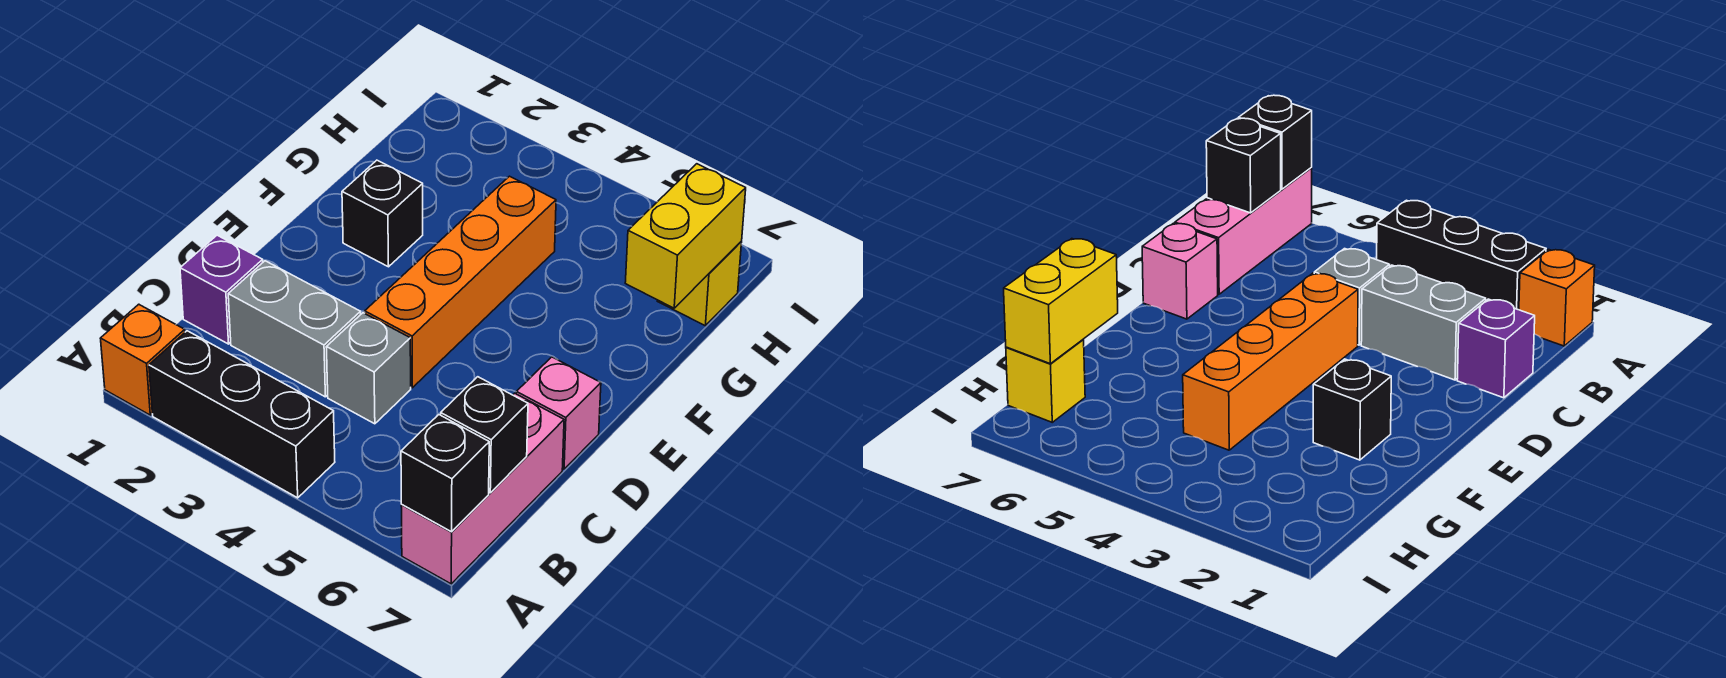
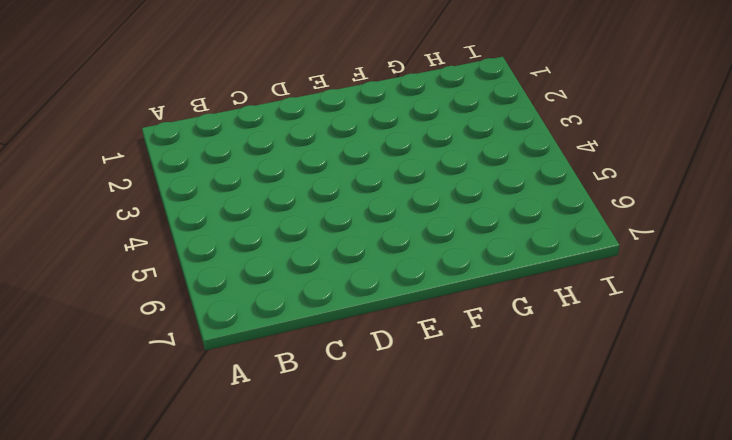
none -> orange brick A1 level 1
none -> black brick A2:A4 level 1
none -> pink brick A7:C7 level 1

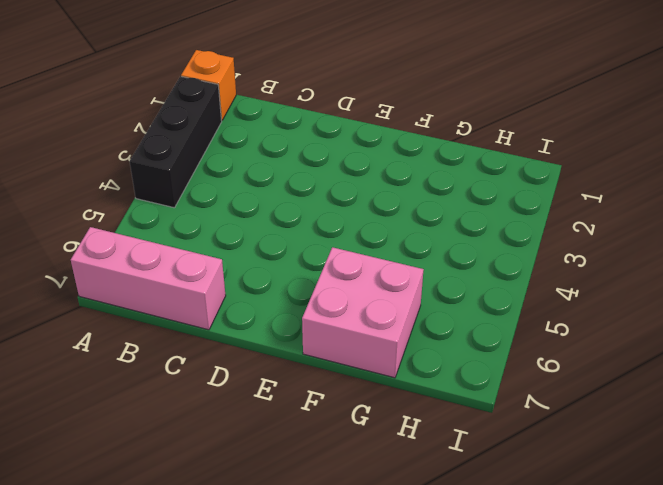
pink brick F6:G7 level 1 -> none
none -> purple brick C1 level 1
none -> grey brick C2:C3 level 1
none -> grey brick C4 level 1

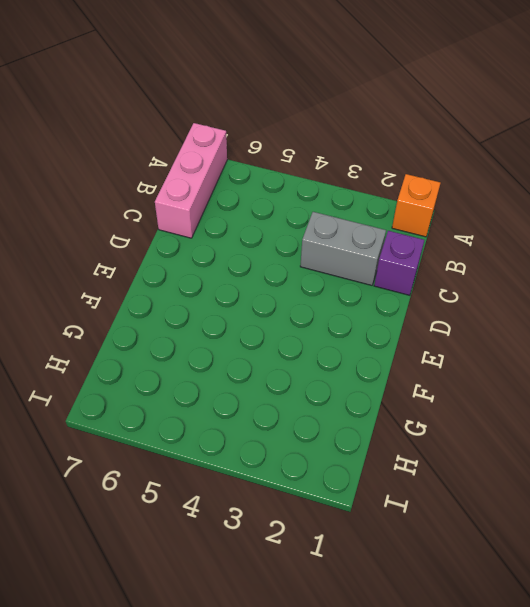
none -> black brick A2:A4 level 1
none -> grey brick C4 level 1
none -> orange brick D4:G4 level 1

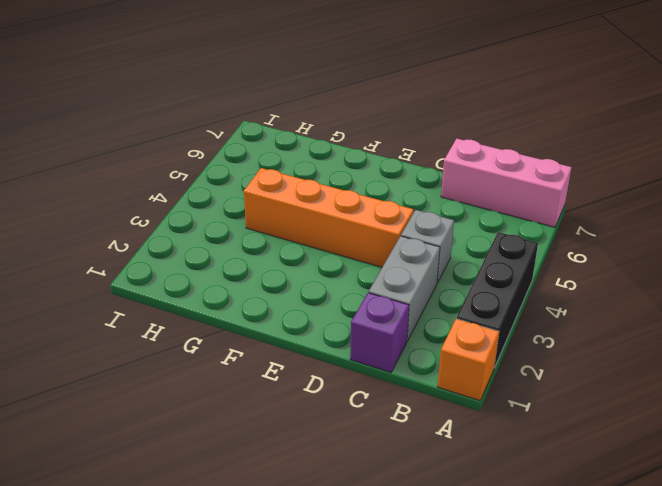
none -> pink brick D7 level 1
none -> black brick F2 level 1
none -> yellow brick H7 level 1

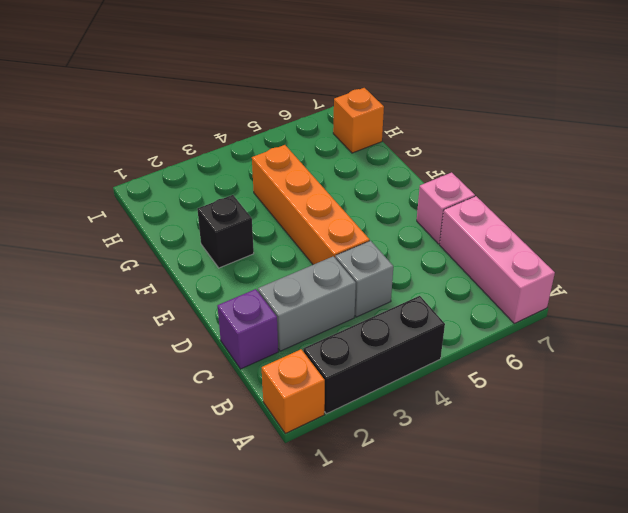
orange brick H7 level 1 -> yellow brick H7 level 1
none -> black brick A7 level 2
none -> black brick B7 level 2
none -> yellow brick G7:H7 level 2

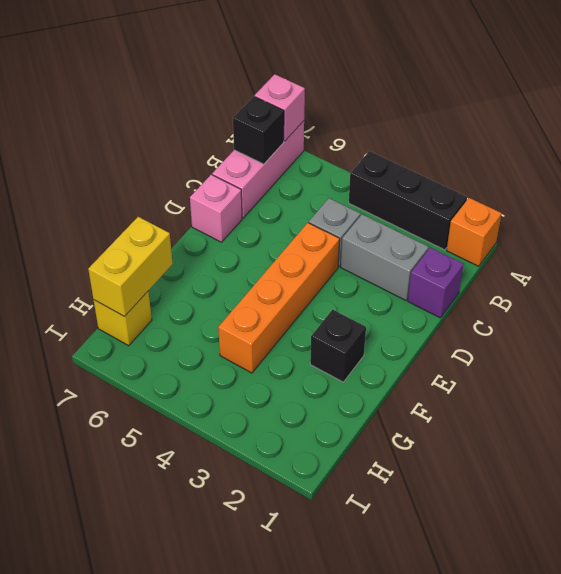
pink brick A7 level 2 -> black brick A7 level 2

